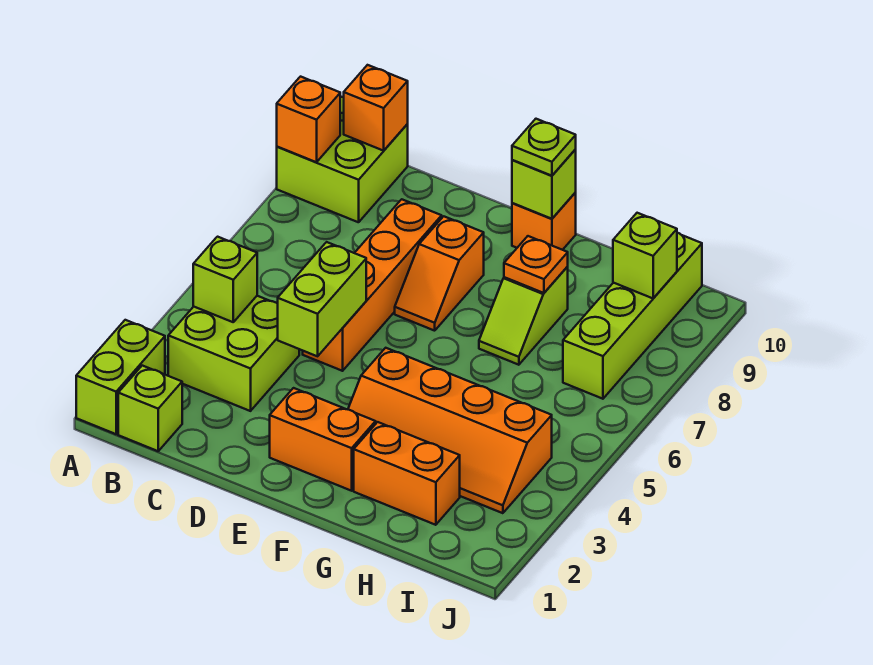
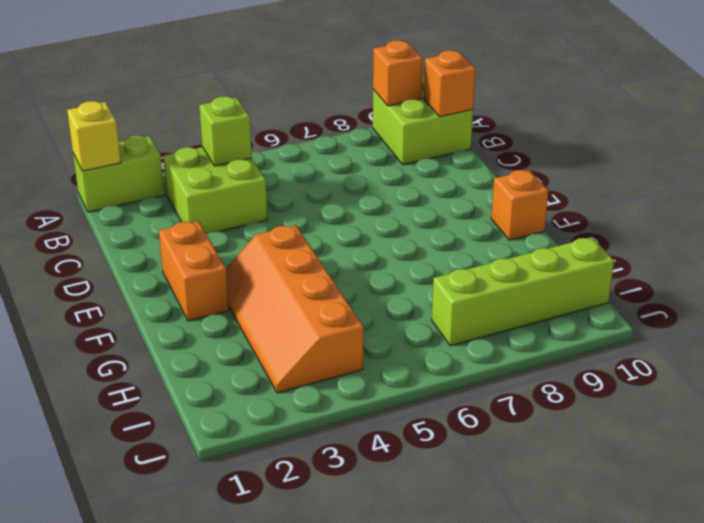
yellow brick A1 level 2 -> none
none -> lime brick B1 level 1
none -> orange brick D5:D8 level 1
none -> orange slope E7:E8 level 1 top 8

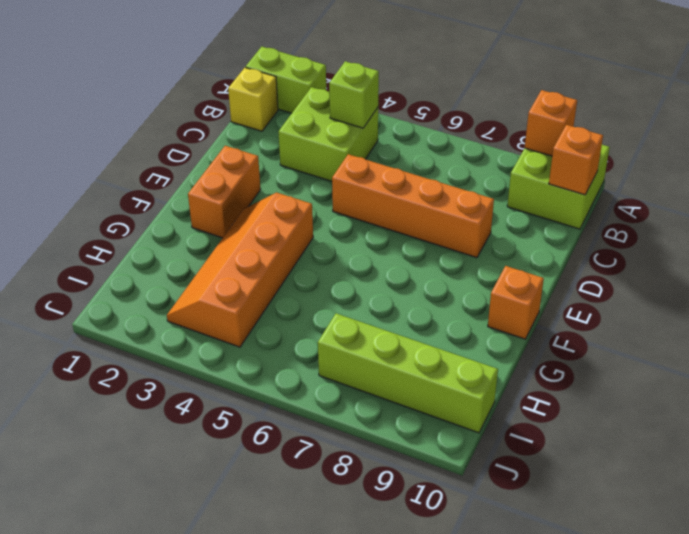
yellow brick B1 level 1 -> lime brick B1 level 1
none -> orange slope E7:E8 level 1 top 8
none -> orange brick G2:H2 level 1
none -> lime slope G7:G8 level 1 top 8

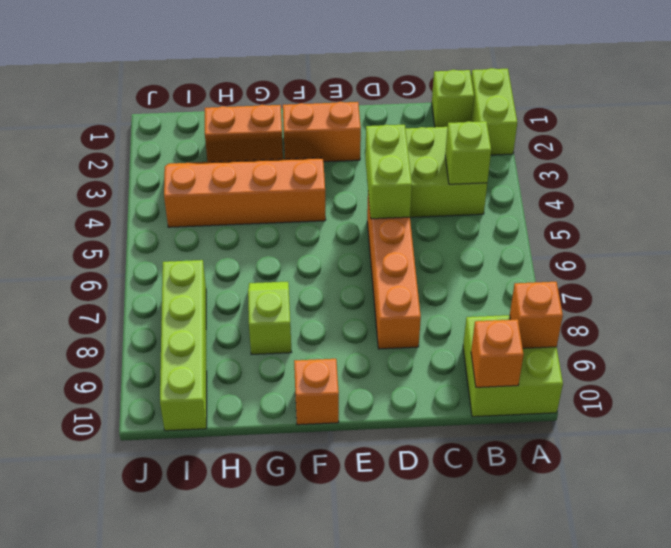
none -> orange slope E7:E8 level 1 top 8
none -> lime brick F10 level 2
none -> orange plate G8 level 2

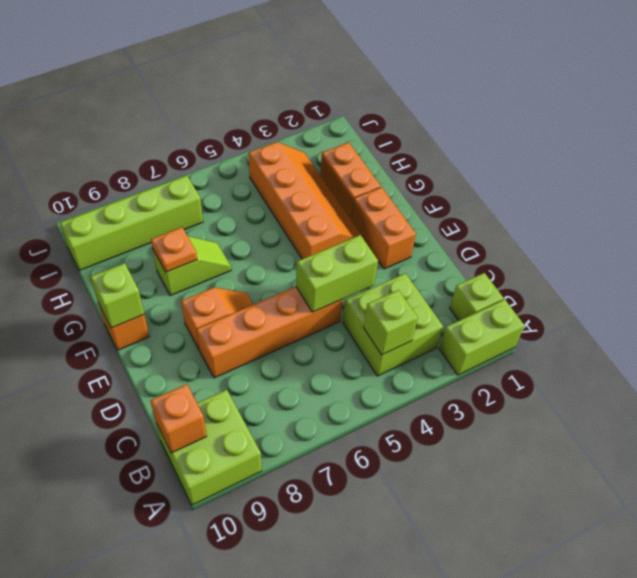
none -> orange brick A9 level 2
none -> lime brick I9 level 2
none -> lime plate F10 level 3

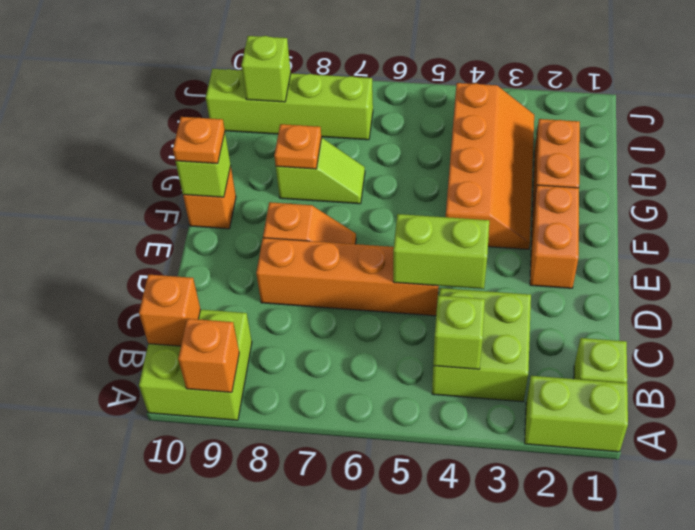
orange plate F10 level 3 -> lime plate F10 level 3

